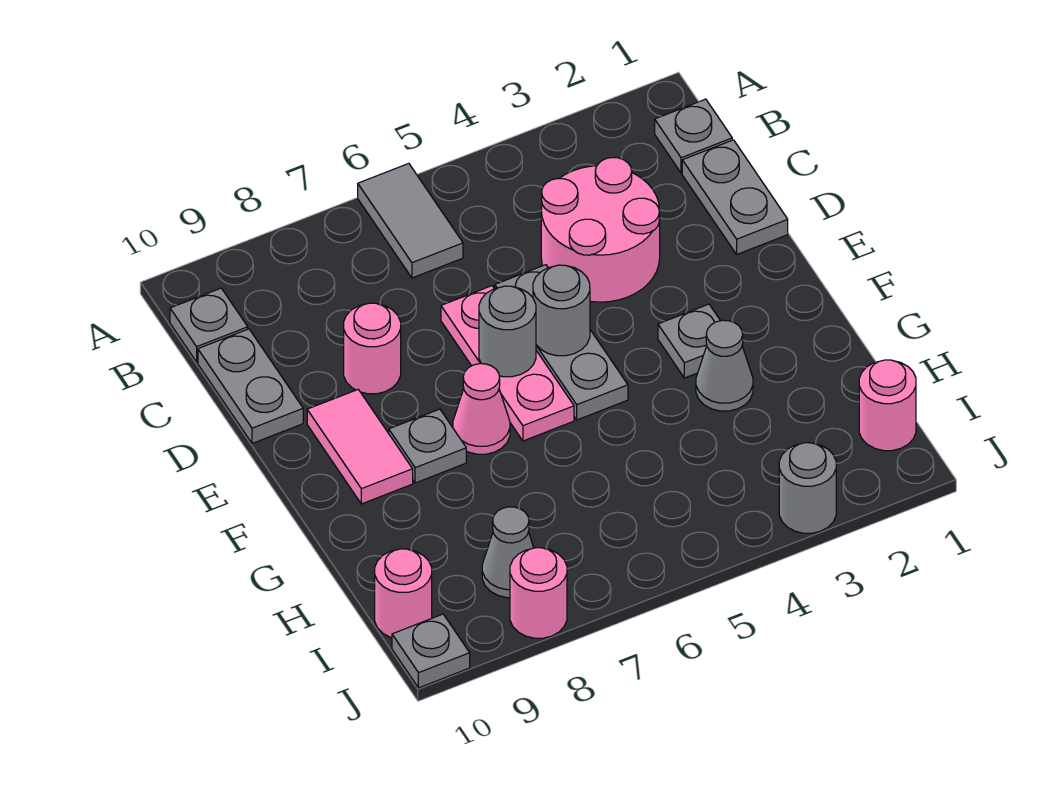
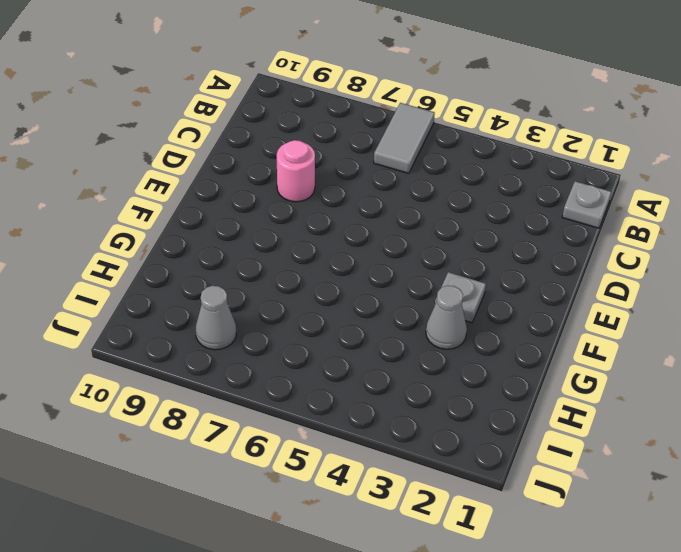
none -> grey plate B10 level 1
none -> grey plate C1:D1 level 1
none -> pink round brick C3:D4 level 1

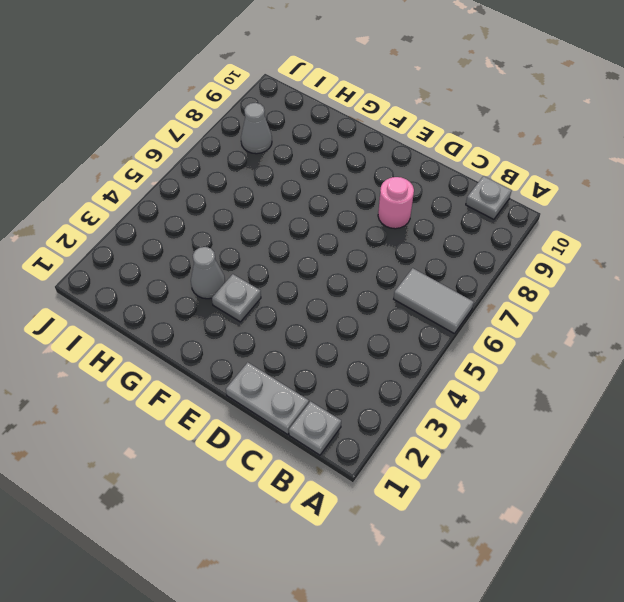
none -> pink round brick C3:D4 level 1
none -> grey plate C10:D10 level 1
none -> grey plate D5:F5 level 1

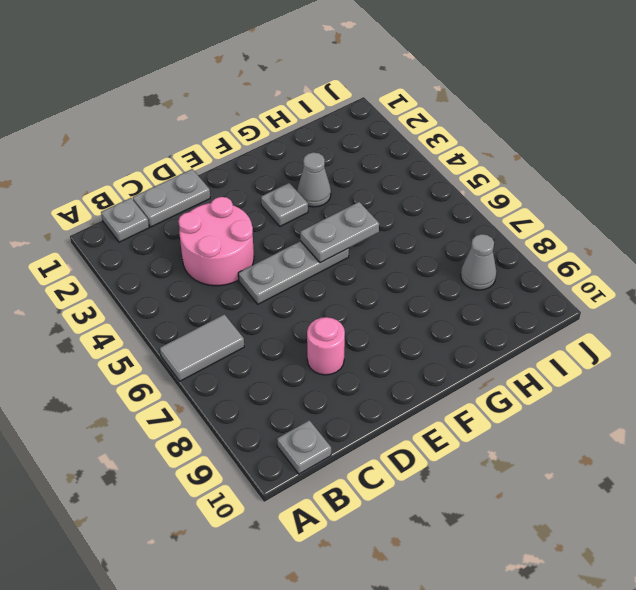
grey plate F5:G5 level 2 -> grey plate C10:D10 level 1
none -> pink plate D6:F6 level 1
none -> pink tile E9:F9 level 1
none -> pink cone F7 level 1

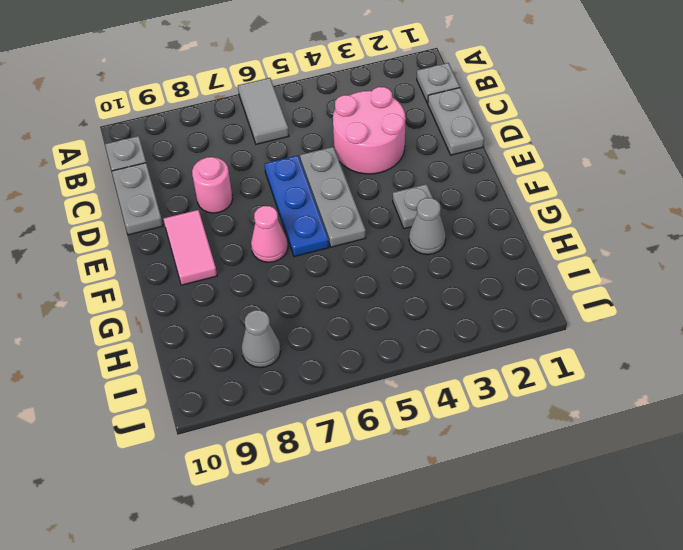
blue plate D6:F6 level 1 -> pink plate D6:F6 level 1
none -> grey plate F8 level 1
none -> pink round brick I1 level 1
none -> pink round brick I10 level 1

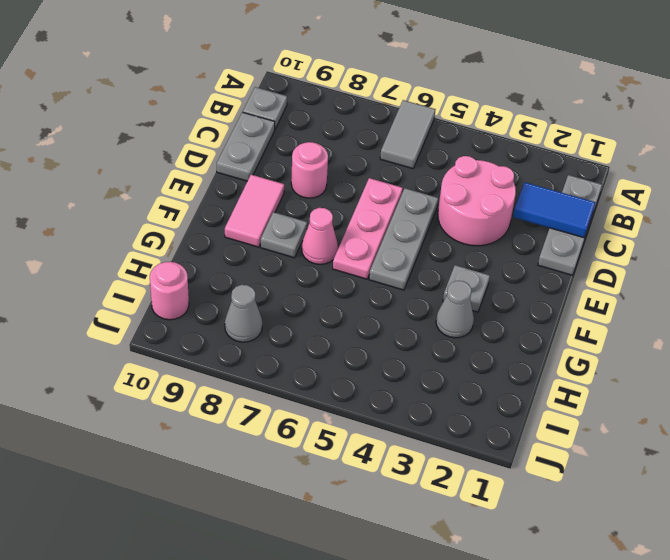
blue tile C1:C2 level 2 -> none
none -> pink round brick I1 level 1
none -> grey round brick J3 level 1
none -> pink round brick J8 level 1

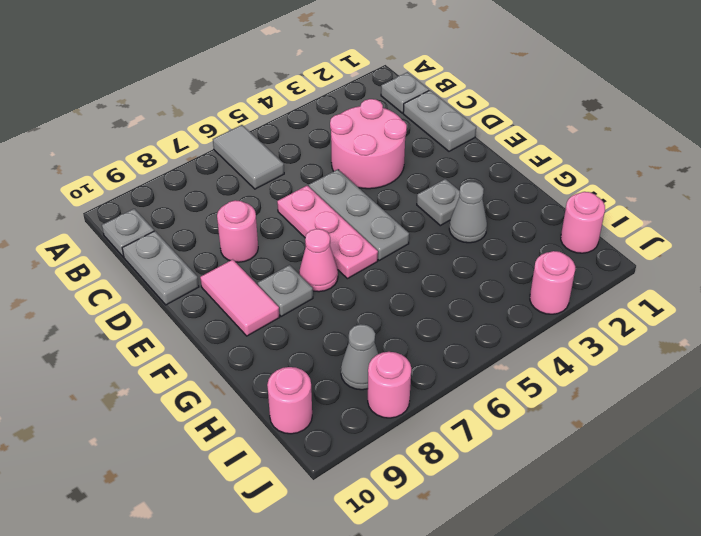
pink round brick J3 level 1 -> grey round brick J3 level 1
none -> grey plate J10 level 1
none -> grey round brick E5 level 2
none -> grey round brick E6 level 2

